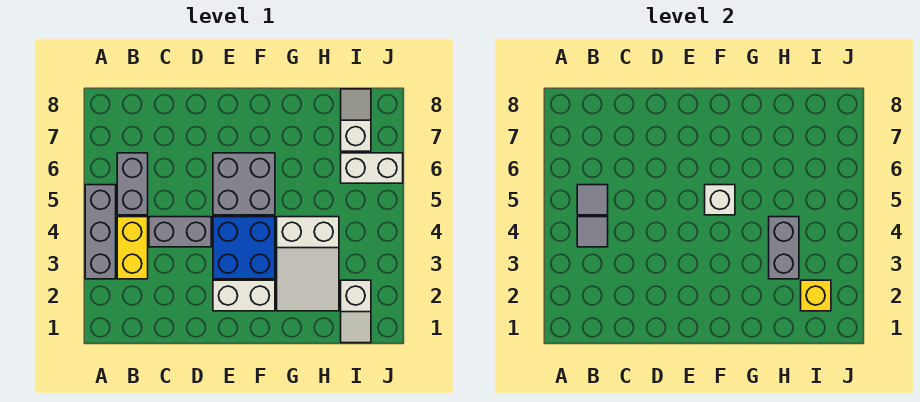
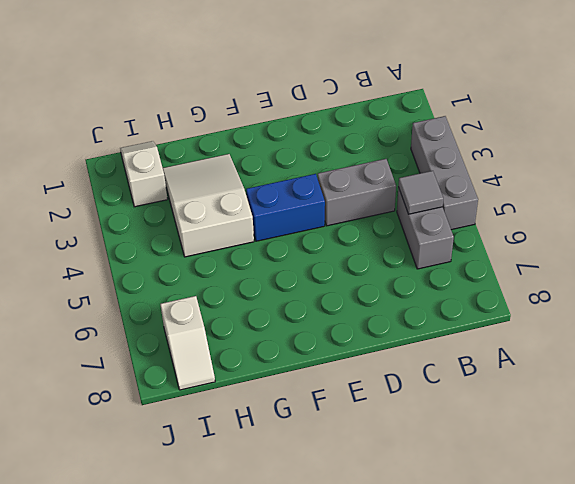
blue brick E4:F4 level 1 -> blue brick E3:F4 level 1
none -> yellow brick B3:B4 level 1
none -> white brick E2:F2 level 1
none -> grey brick E5:F6 level 1

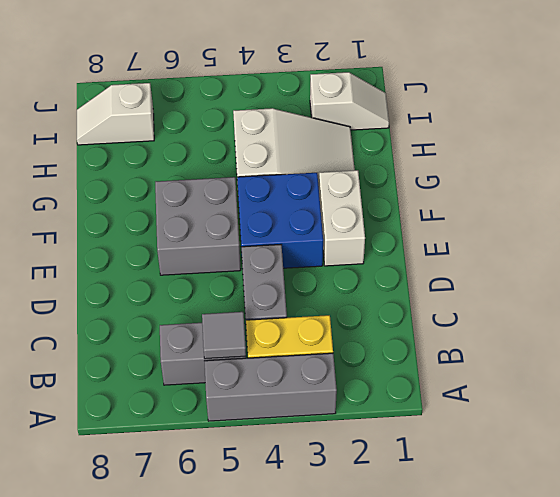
none -> white brick I6:J6 level 1
none -> grey tile B4 level 2
none -> white brick F5 level 2

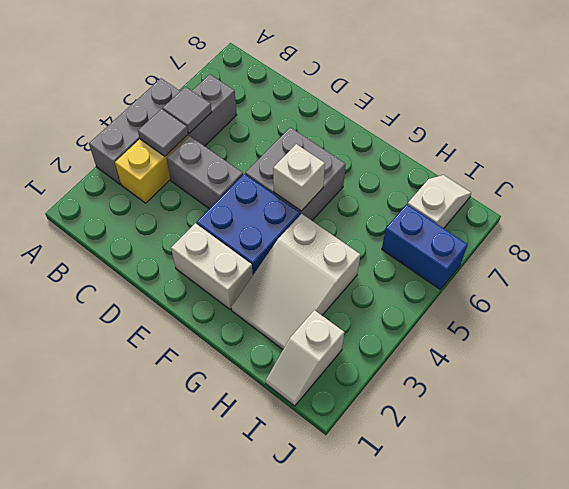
blue brick I6:J6 level 1 -> white brick I6:J6 level 1
none -> grey brick H3:H4 level 2
none -> yellow brick I2 level 2

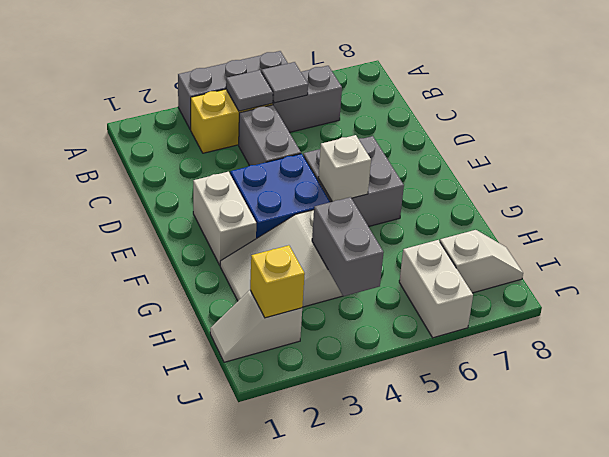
grey brick H4:I4 level 2 -> grey brick H3:H4 level 2

